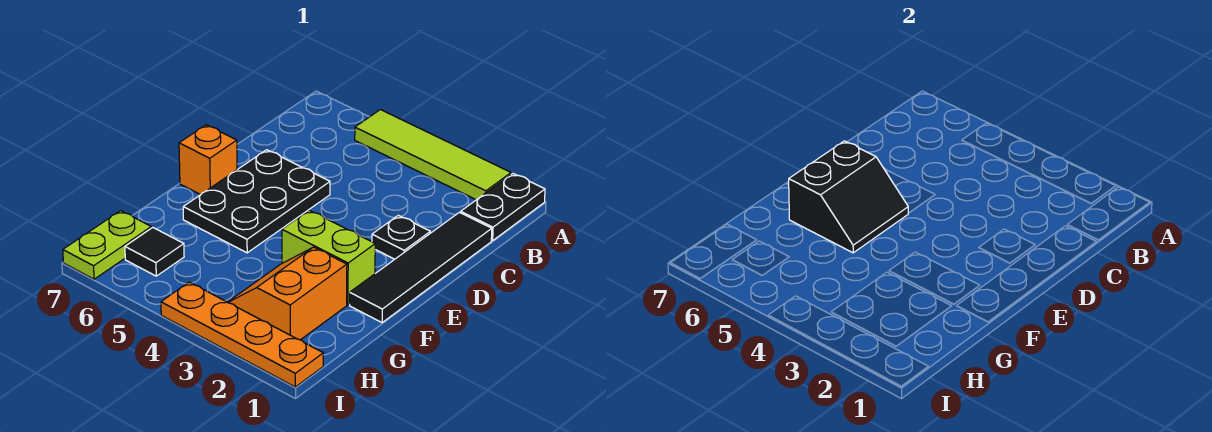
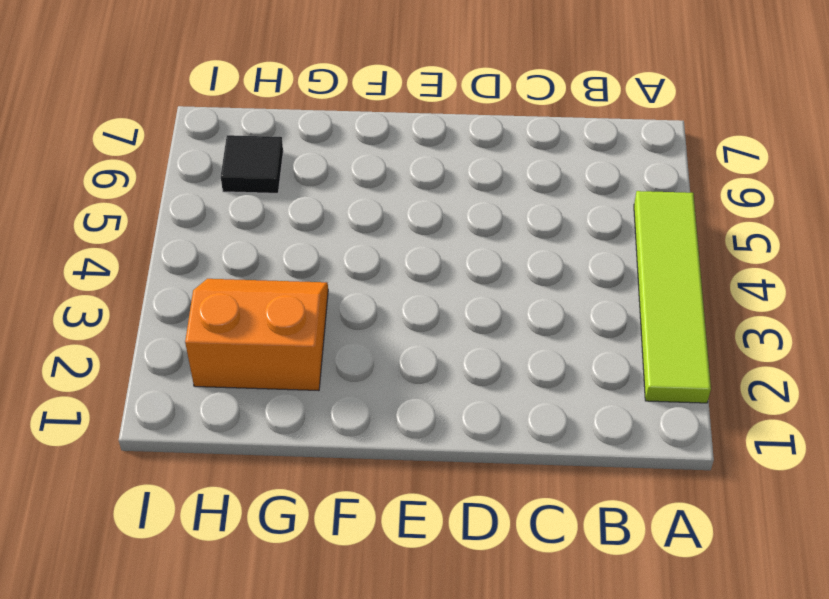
none -> black plate A1:B1 level 1
none -> black tile C1:F1 level 1
none -> black plate D2 level 1

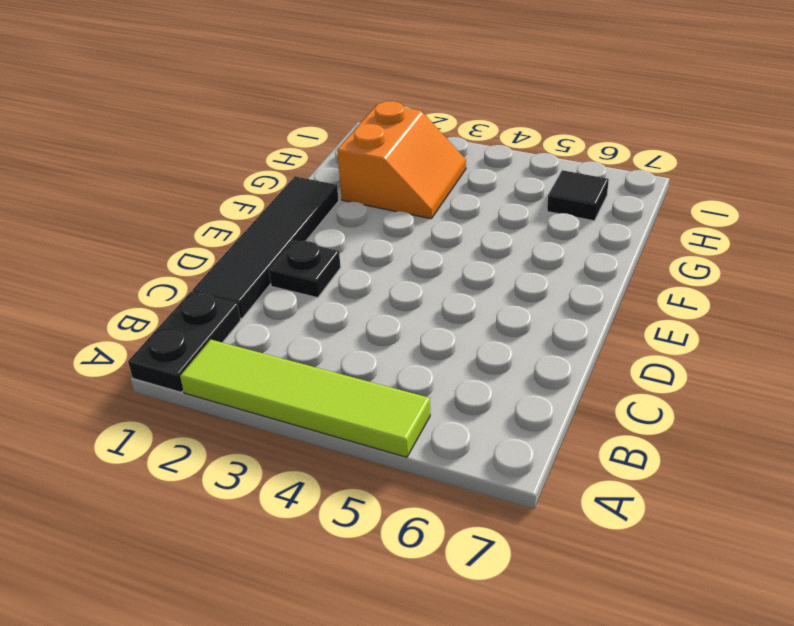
none -> black plate D5:F6 level 1
none -> orange brick E7 level 1
none -> lime brick F2:F3 level 1

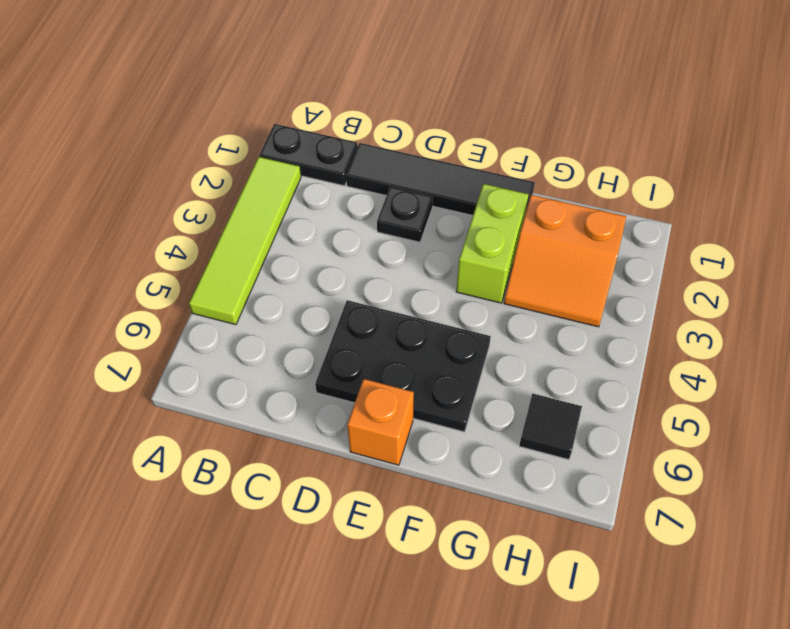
none -> lime plate H7:I7 level 1
none -> orange plate I1:I4 level 1
none -> black slope E5:F6 level 2 top 6

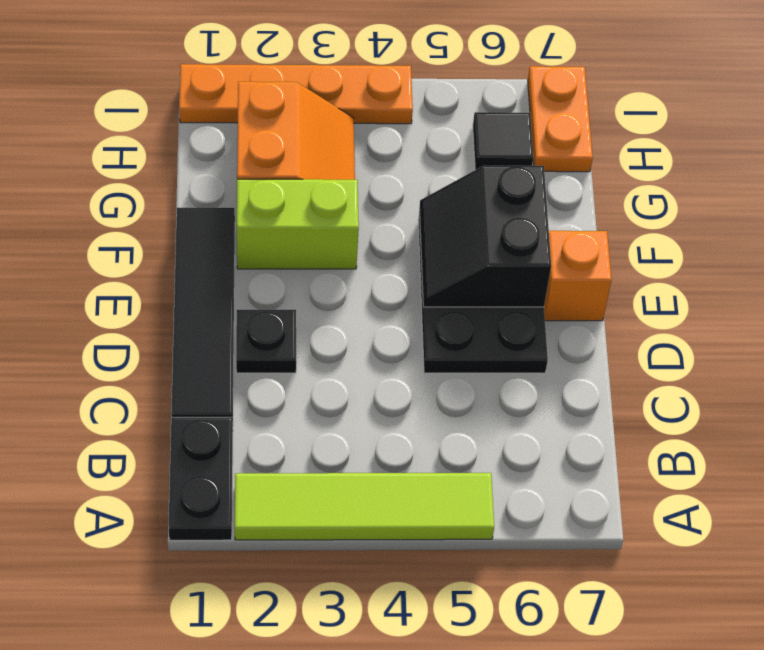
orange plate H7:I7 level 1 -> lime plate H7:I7 level 1

